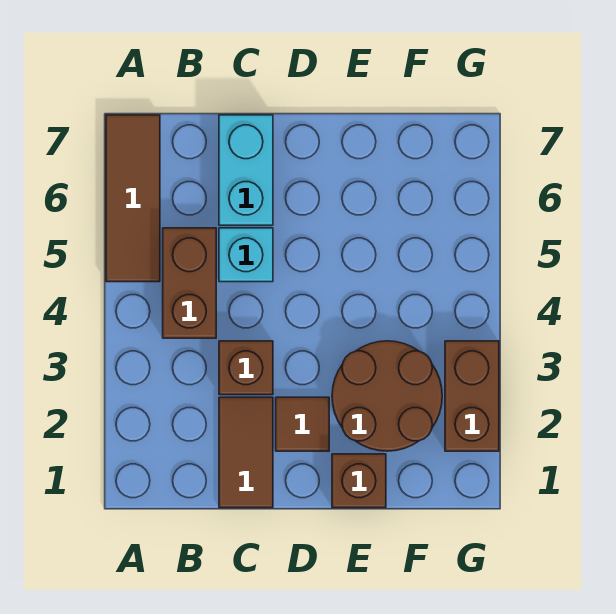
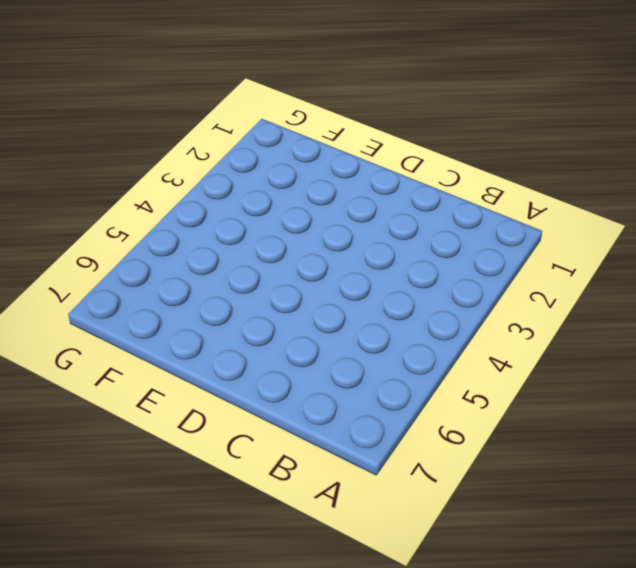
none -> brown tile A5:A7 level 1
none -> brown brick B4:B5 level 1

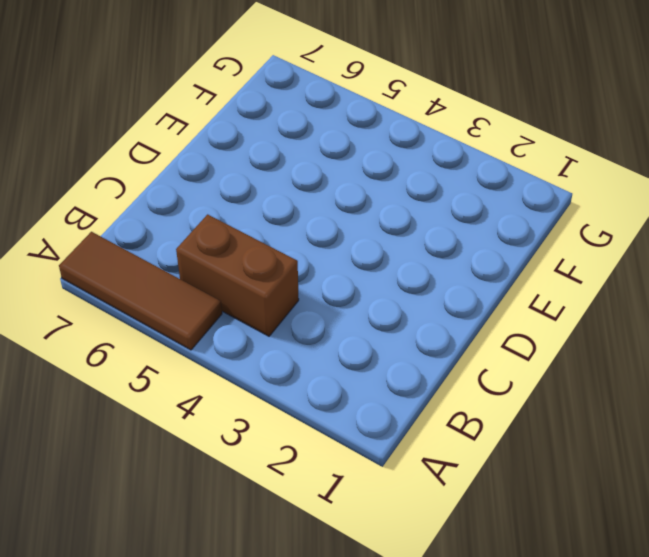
none -> brown tile C1:C2 level 1
none -> brown brick C3 level 1

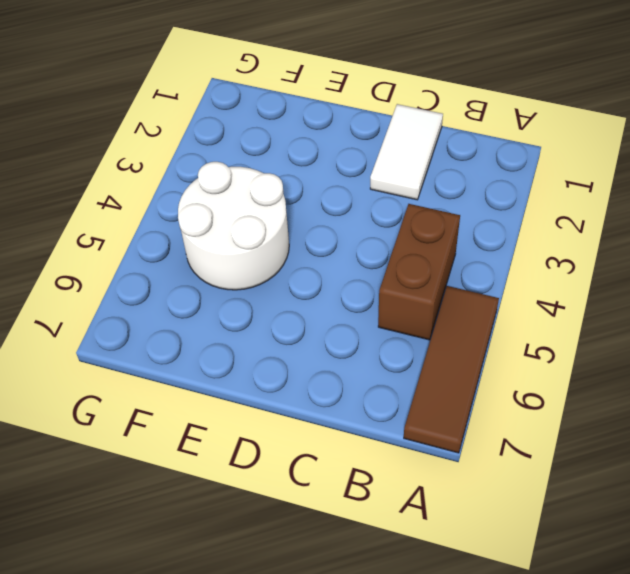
white tile C1:C2 level 1 -> brown tile C1:C2 level 1
white round brick E4:F5 level 1 -> none
none -> brown brick C3 level 1
none -> cyan brick C5 level 1

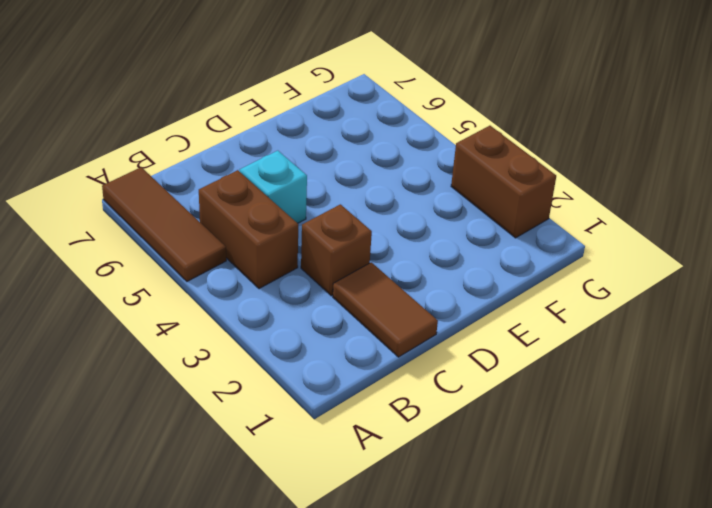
none -> cyan brick C6:C7 level 1
none -> brown tile D2 level 1

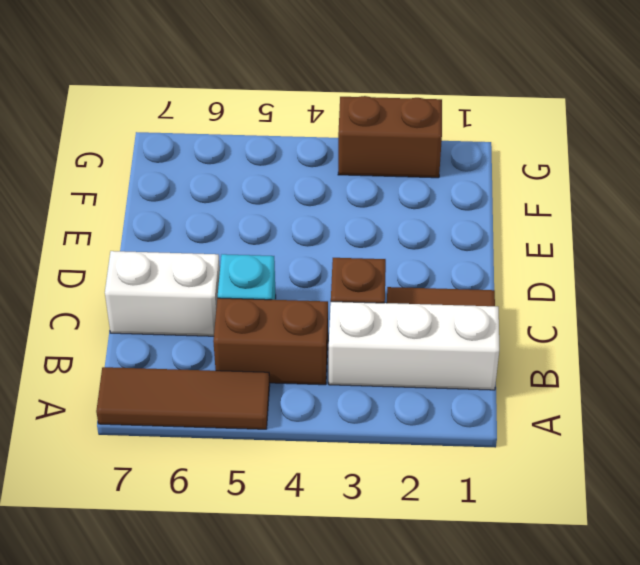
white brick B1:B3 level 1 -> none
white brick C6:C7 level 1 -> cyan brick C6:C7 level 1
none -> brown tile D2 level 1
none -> brown brick E1 level 1

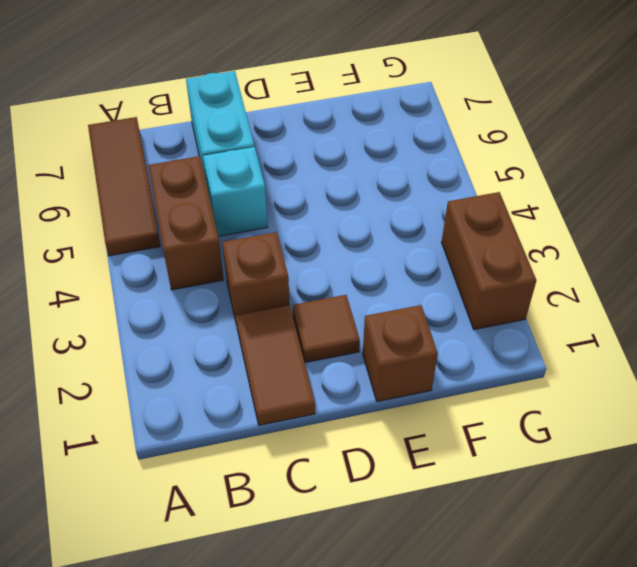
none -> brown round brick E2:F3 level 1

